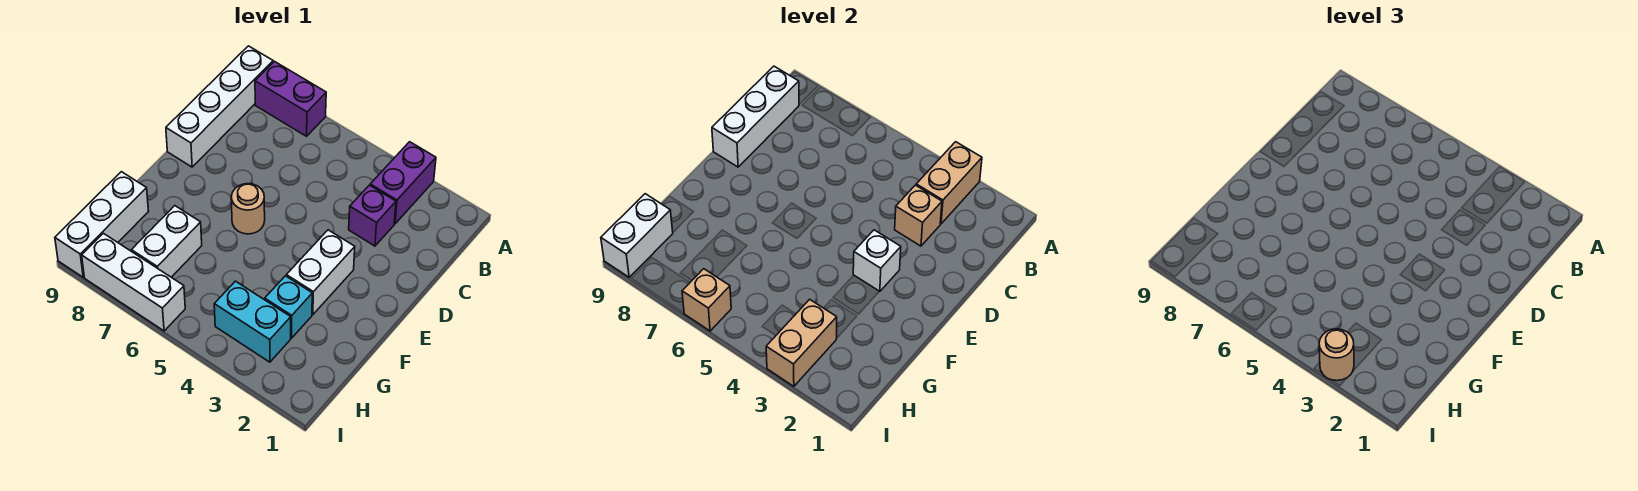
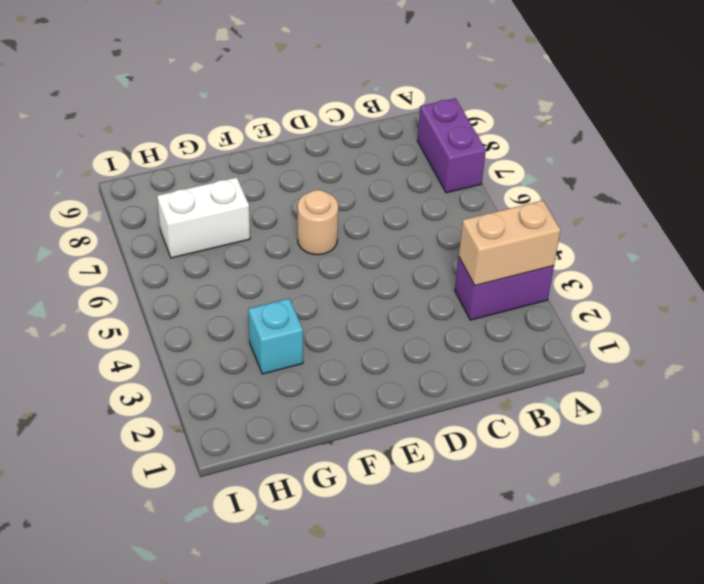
none -> white brick A9:D9 level 1
none -> purple brick C3 level 1
none -> white brick E3:F3 level 1

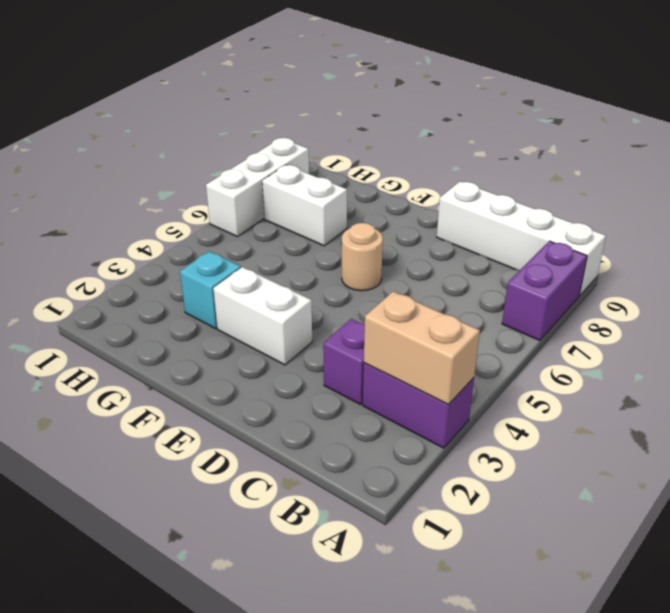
none -> white brick G9:I9 level 1
none -> cyan brick H3:H4 level 1
none -> white brick B9:D9 level 2

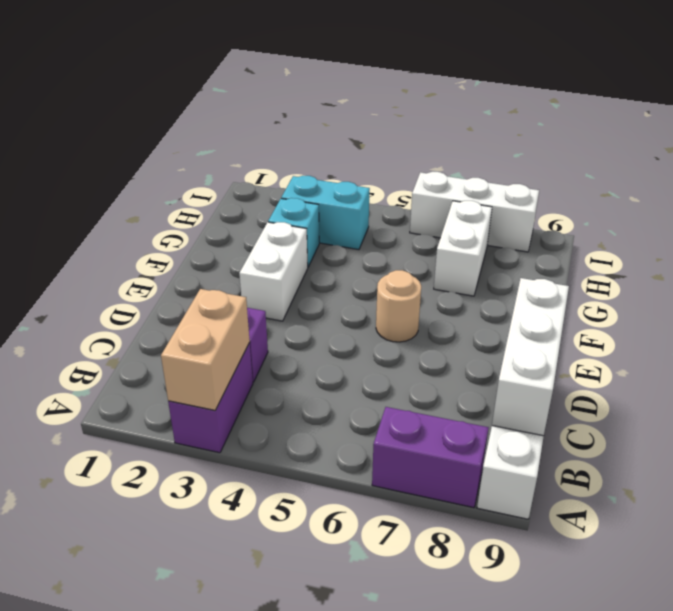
none -> white brick G9:I9 level 1
none -> tan brick C3 level 2
none -> white brick E3 level 2

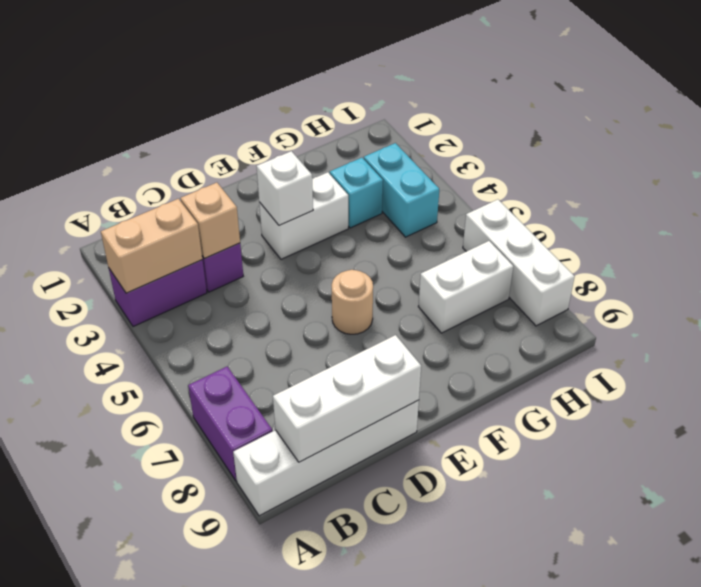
none -> white brick G9:I9 level 1
none -> tan brick H3:I3 level 2
none -> white brick H9:I9 level 2

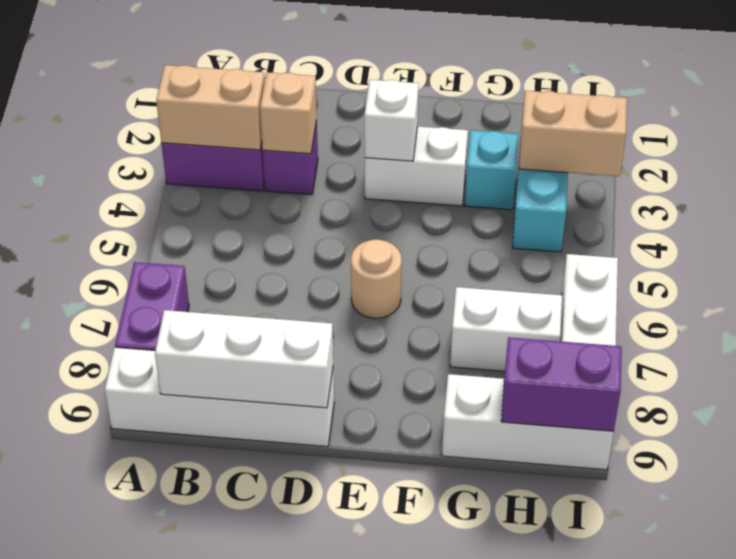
purple brick H9:I9 level 2 -> white brick H9:I9 level 2
none -> tan brick I6 level 2
none -> tan round brick I3 level 3

